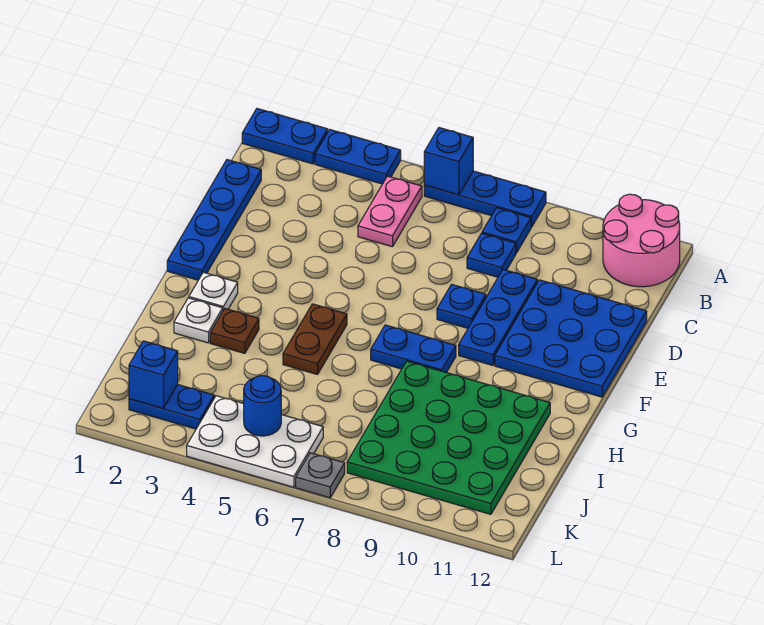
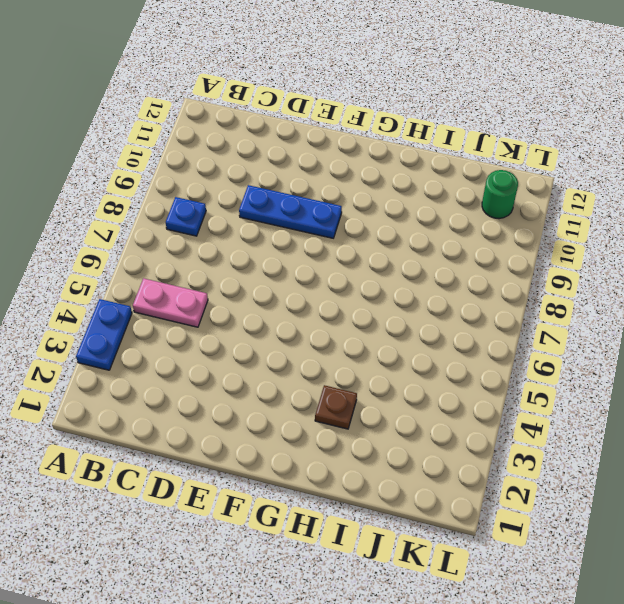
green round brick K11 level 1 -> green plate H8:K11 level 1
none -> blue plate A1:A2 level 1
none -> blue plate A6:A8 level 1
none -> pink round brick A11:B12 level 1

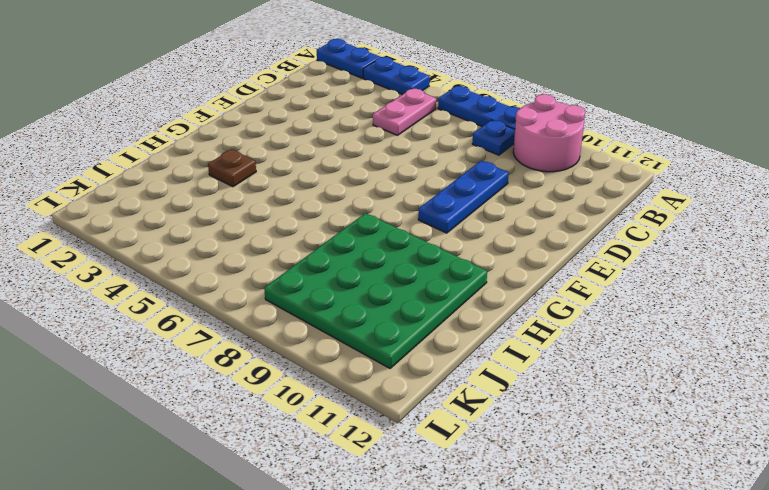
pink round brick A9:B10 level 1 -> pink round brick A11:B12 level 1
none -> blue plate C1:F1 level 1
none -> blue plate C8 level 1
none -> blue plate D10:F12 level 1

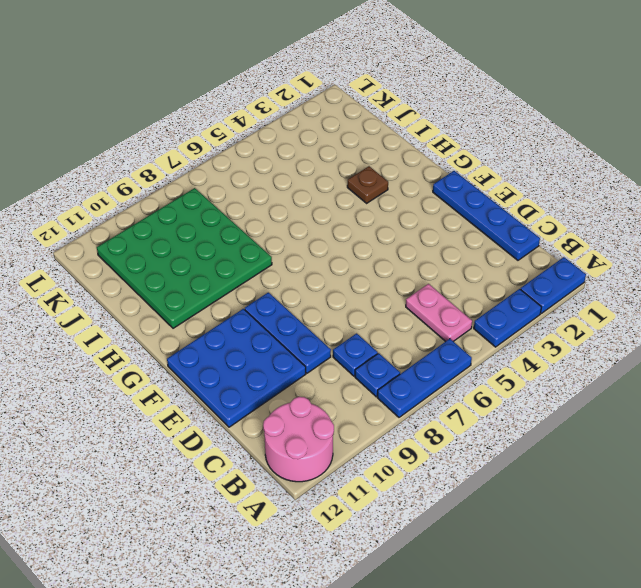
none -> blue plate E8 level 1
none -> white plate G2 level 1
none -> brown plate G5:H5 level 1

